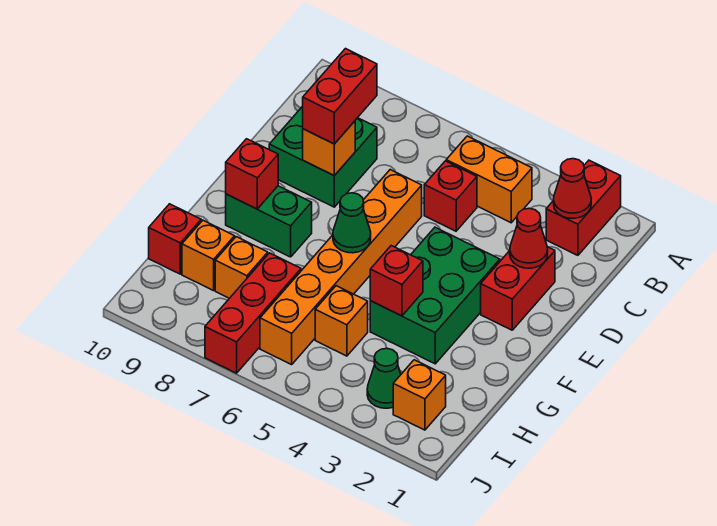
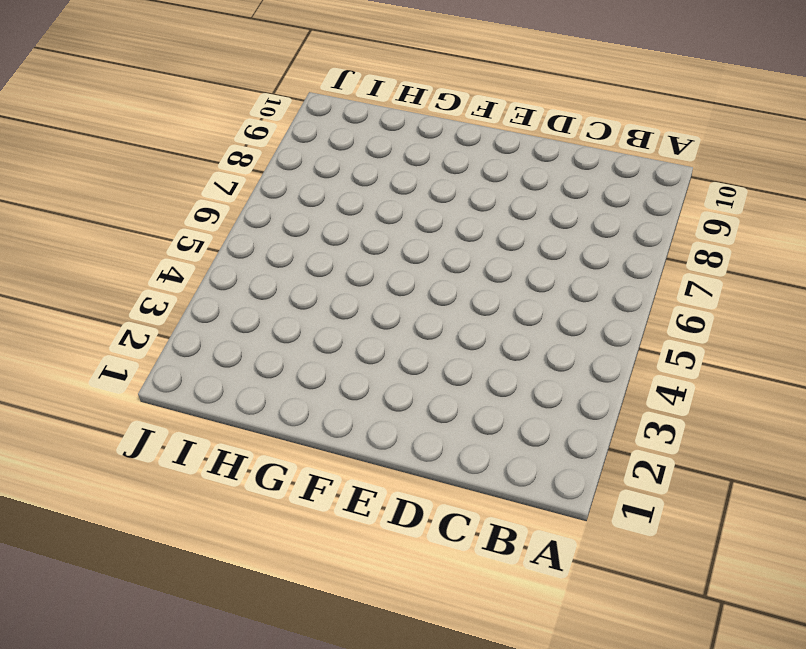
none -> red brick A2:B2 level 1
none -> orange brick B4:B5 level 1
none -> red brick C5 level 1

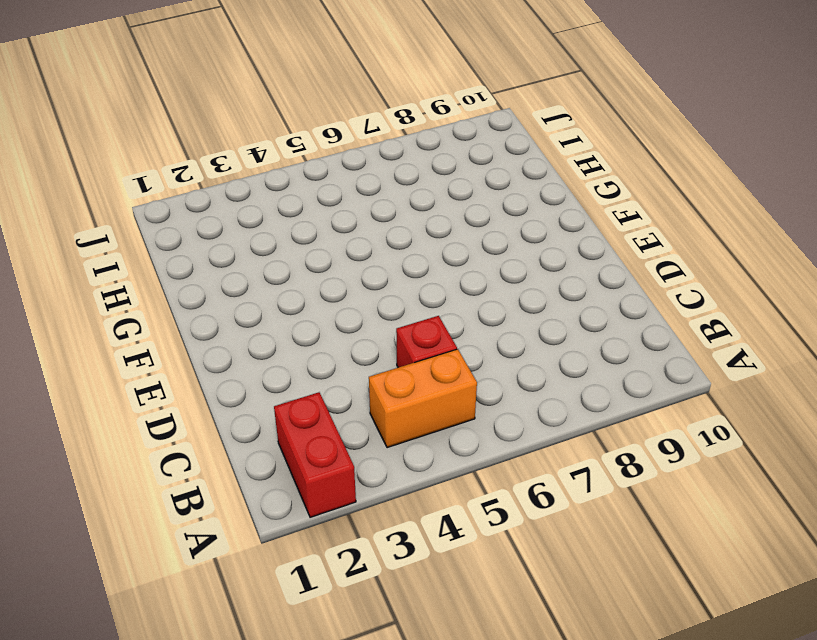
none -> green brick C8:D9 level 1
none -> red brick D2:E2 level 1
none -> orange brick D6:I6 level 1

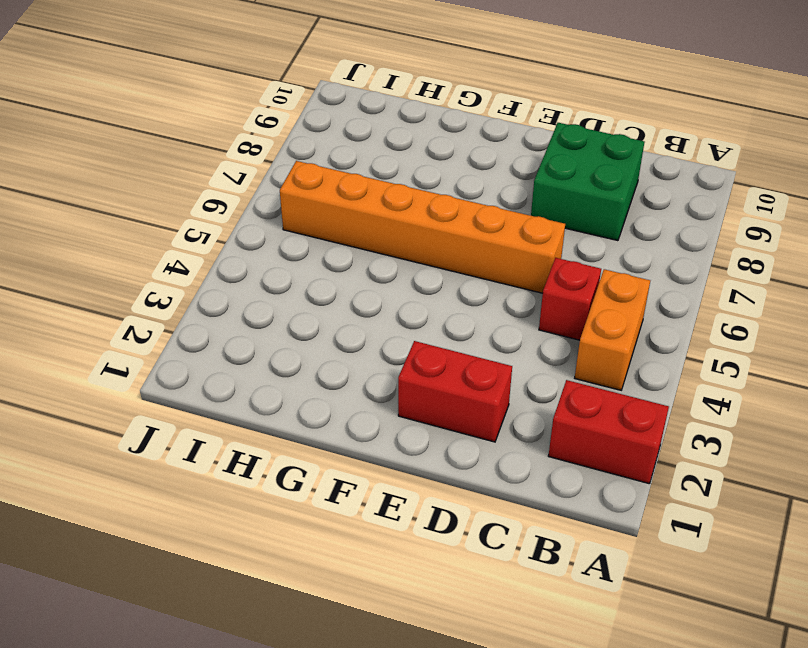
none -> green brick E3:G4 level 1
none -> green brick F8:F9 level 1
none -> orange brick H5 level 1

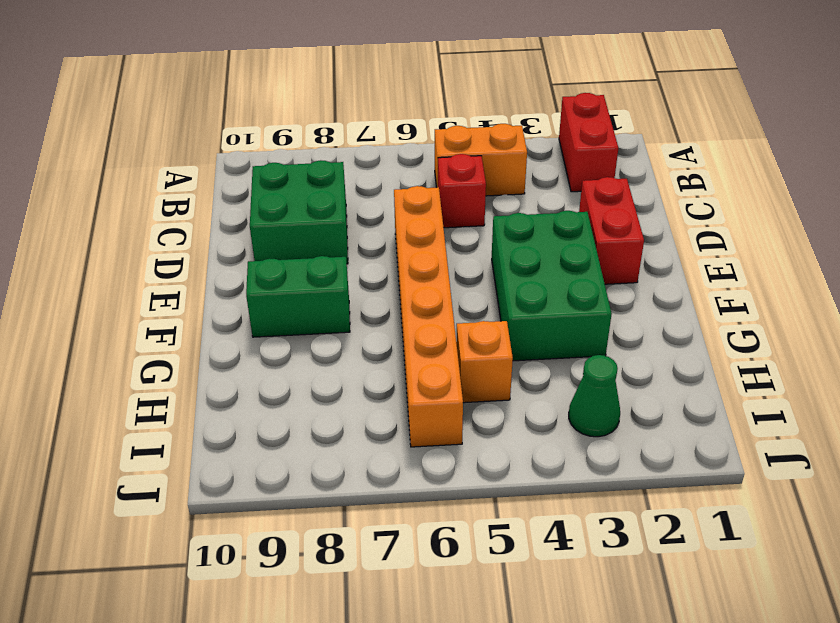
none -> red brick H7:J7 level 1
none -> orange brick H8 level 1
none -> orange brick H9 level 1

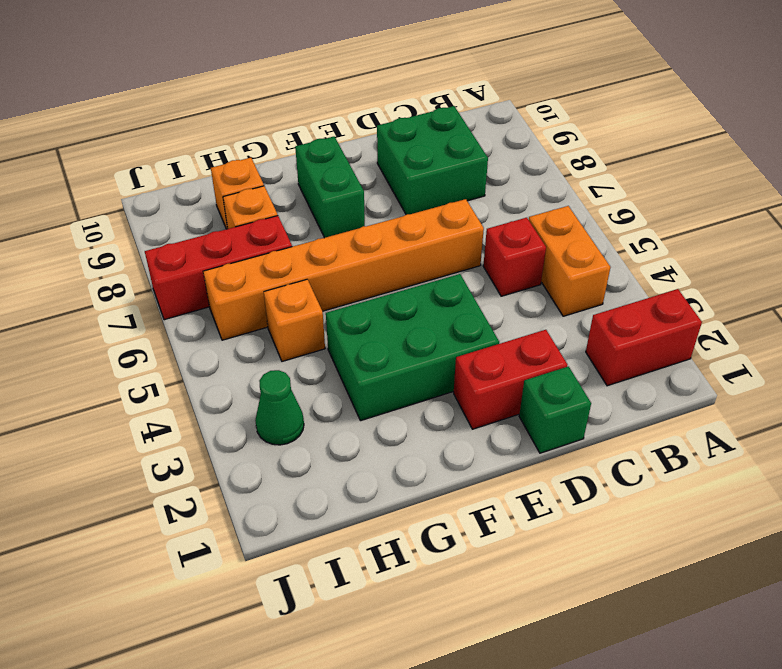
green brick D1 level 1 -> none
none -> red brick H10 level 1
none -> orange brick I2 level 1
none -> red cone B2 level 2

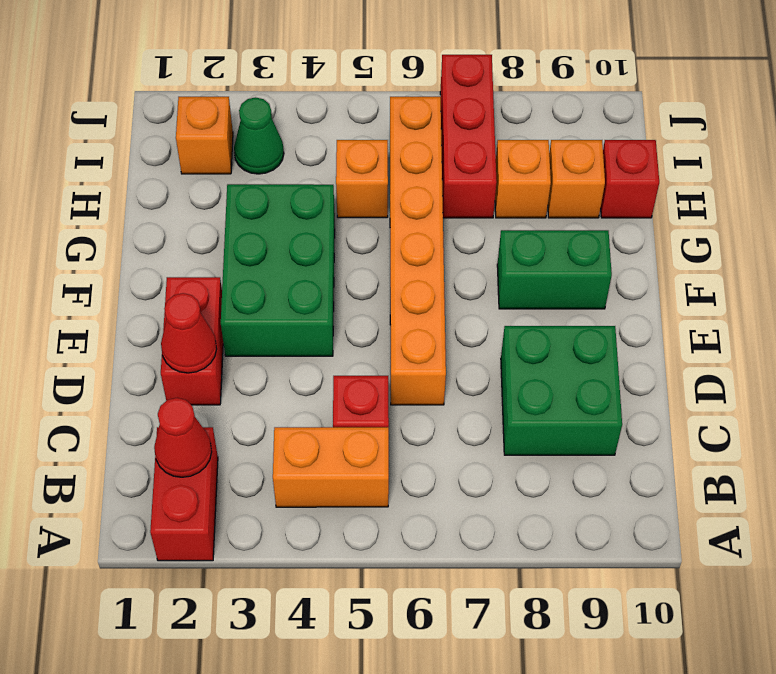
none -> orange brick D8 level 2
none -> green cone F6 level 2
none -> red brick F9 level 2

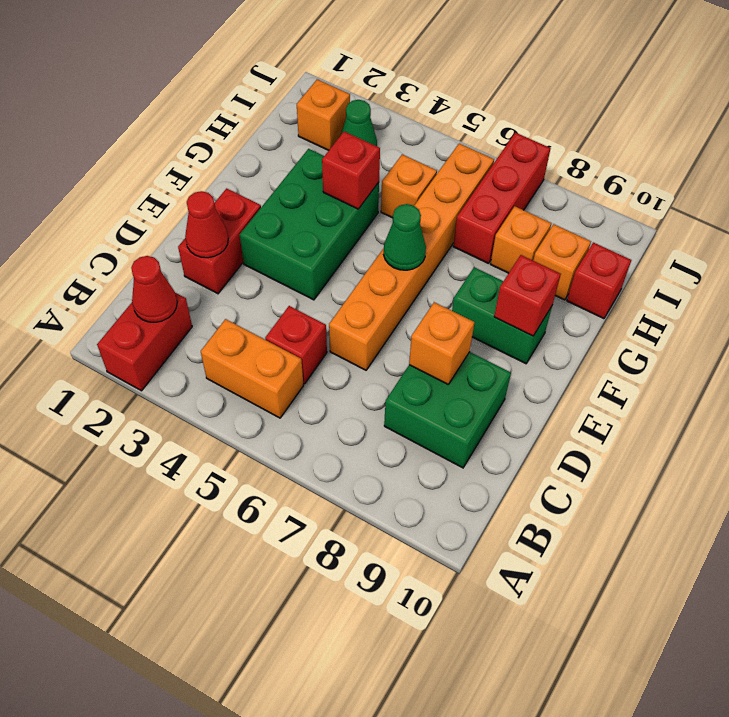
none -> red brick C8:D8 level 3

